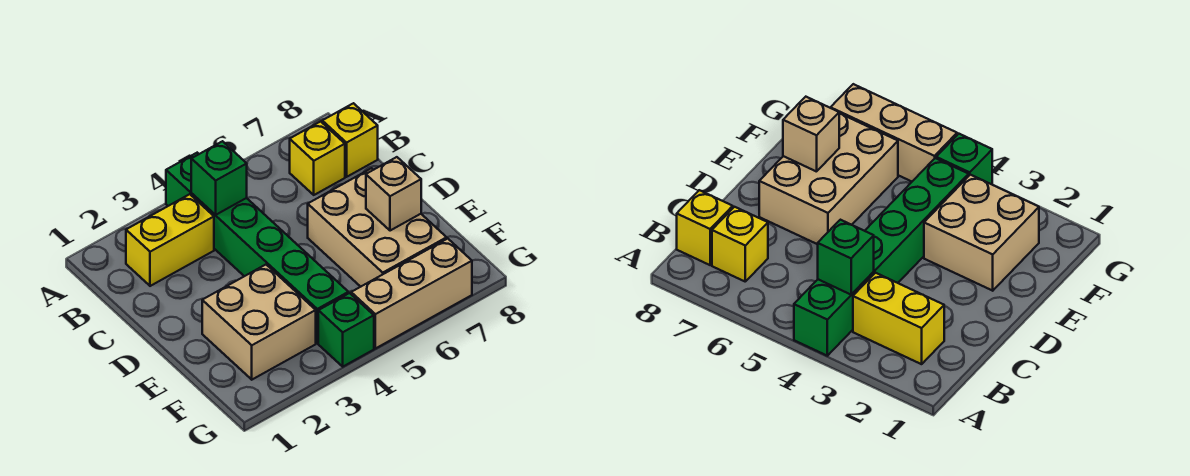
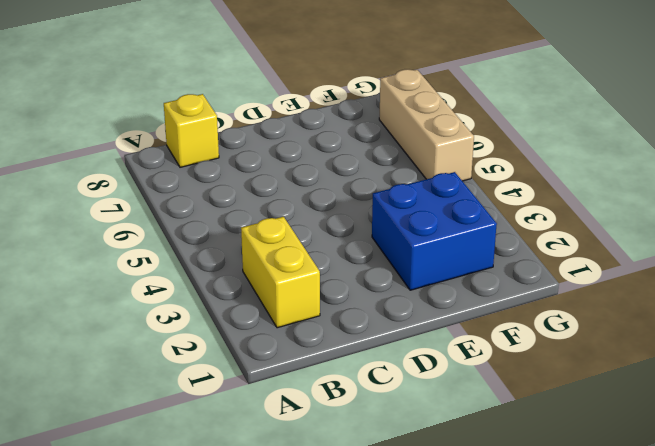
blue brick E2:F3 level 1 -> tan brick E2:F3 level 1
none -> green brick A4:F4 level 1
none -> yellow brick B7 level 1

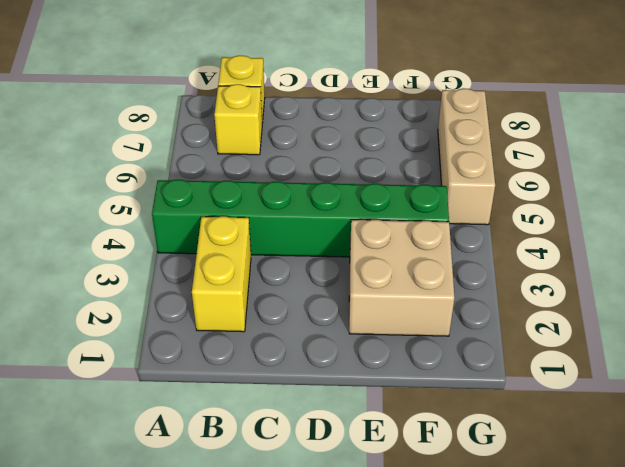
none -> tan brick D6:F7 level 1
none -> green brick G4 level 1

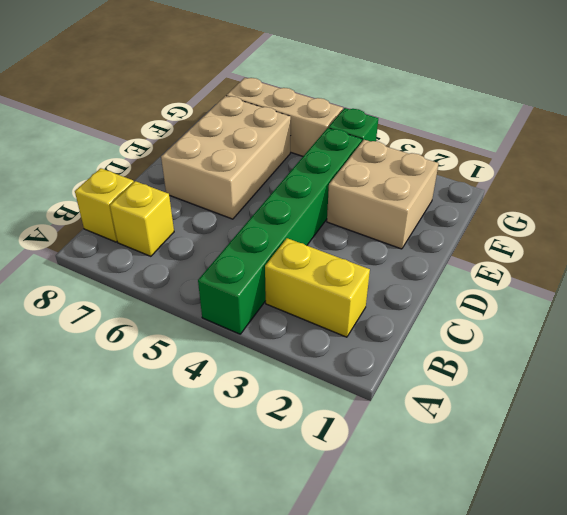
none -> green brick B4 level 2
none -> tan brick E7 level 2

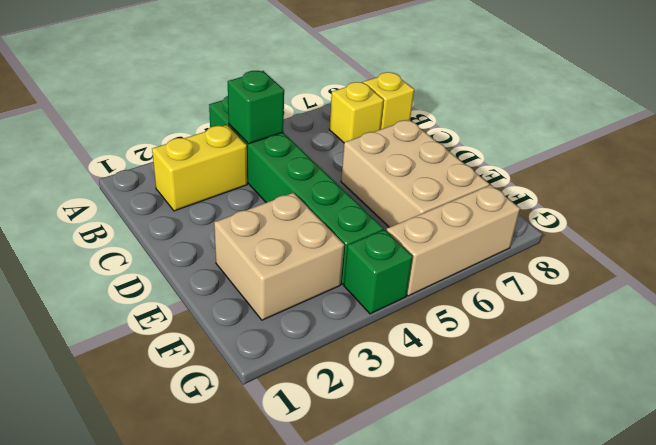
none -> tan brick E7 level 2

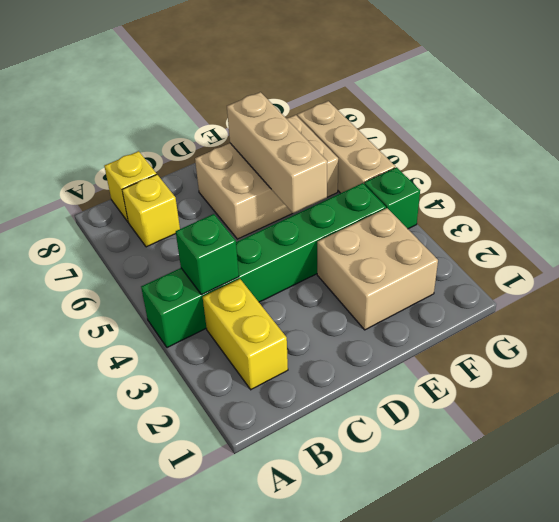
tan brick E5:E7 level 2 -> tan brick E7 level 2

